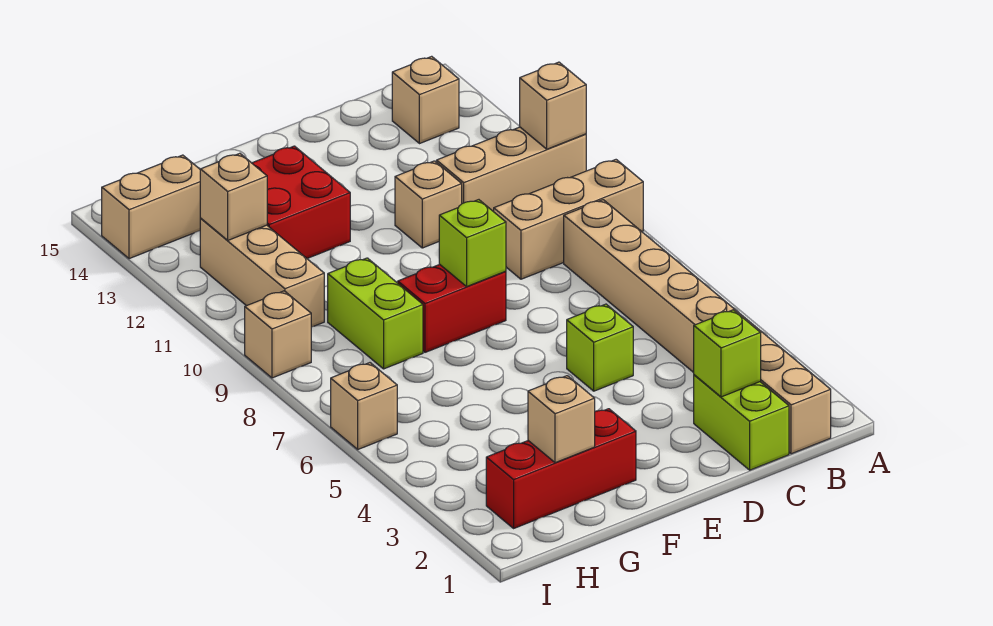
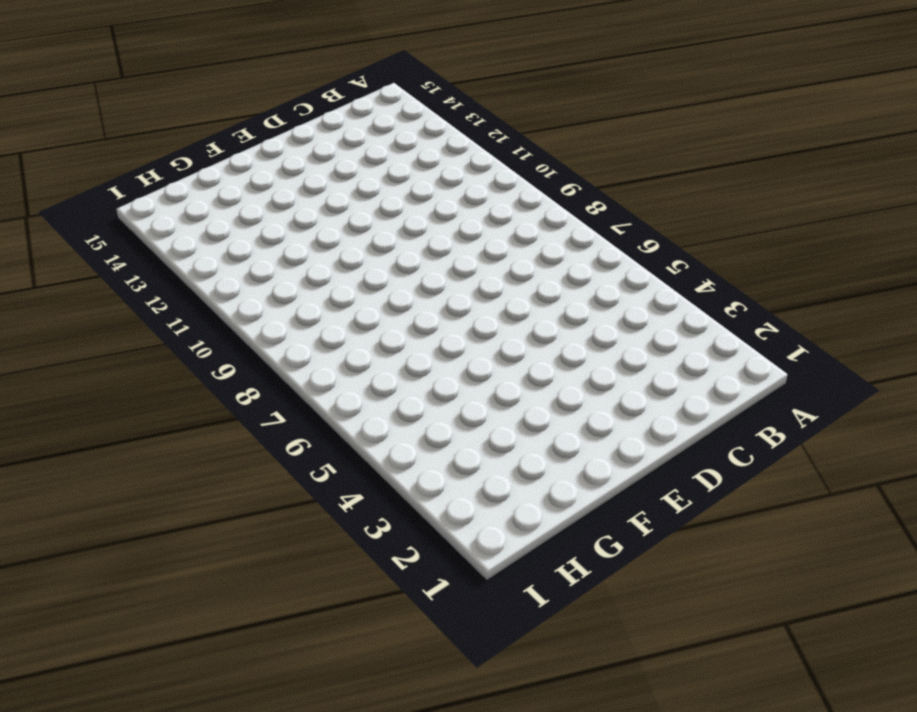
none -> tan brick A9:C9 level 1
none -> tan brick A11:C11 level 1
none -> tan brick B1:B8 level 1

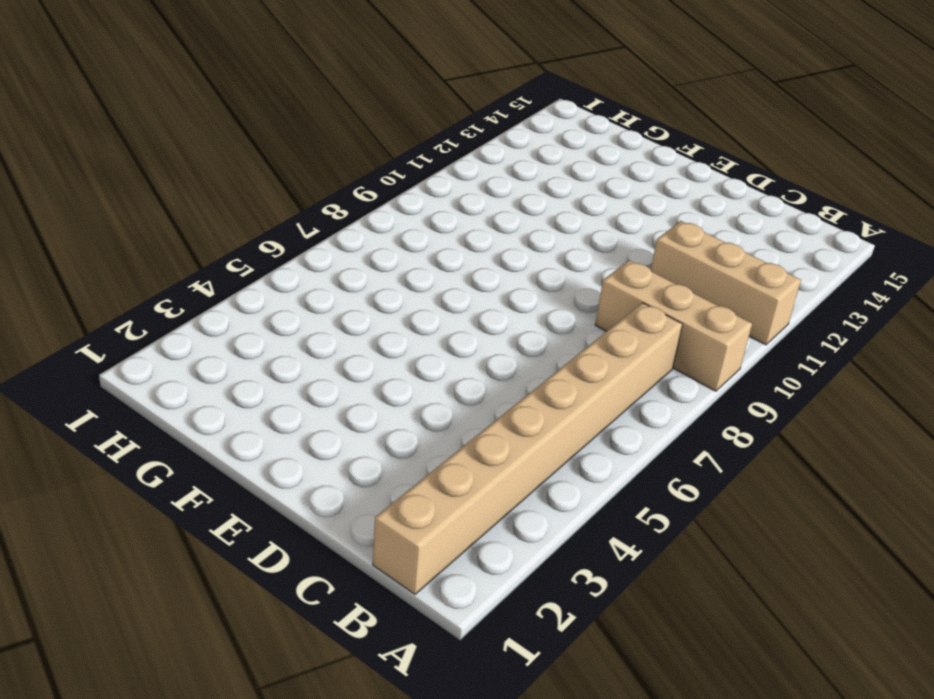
none -> tan brick B14 level 1
none -> lime brick C1:C2 level 1
none -> lime brick D5 level 1

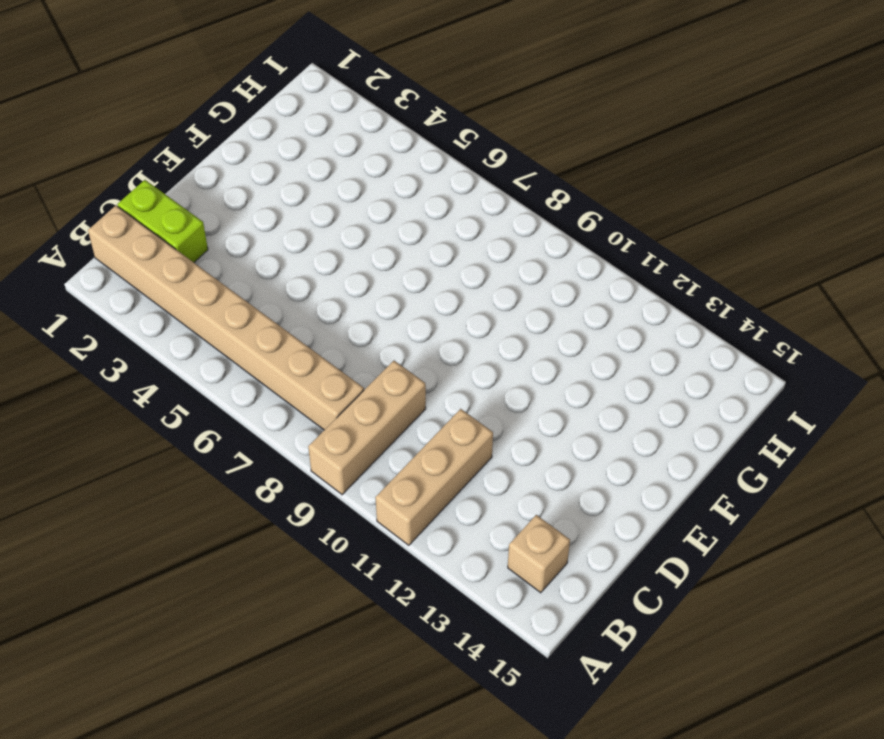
none -> lime brick D5 level 1
none -> tan brick D11 level 1
none -> red brick E8:F8 level 1

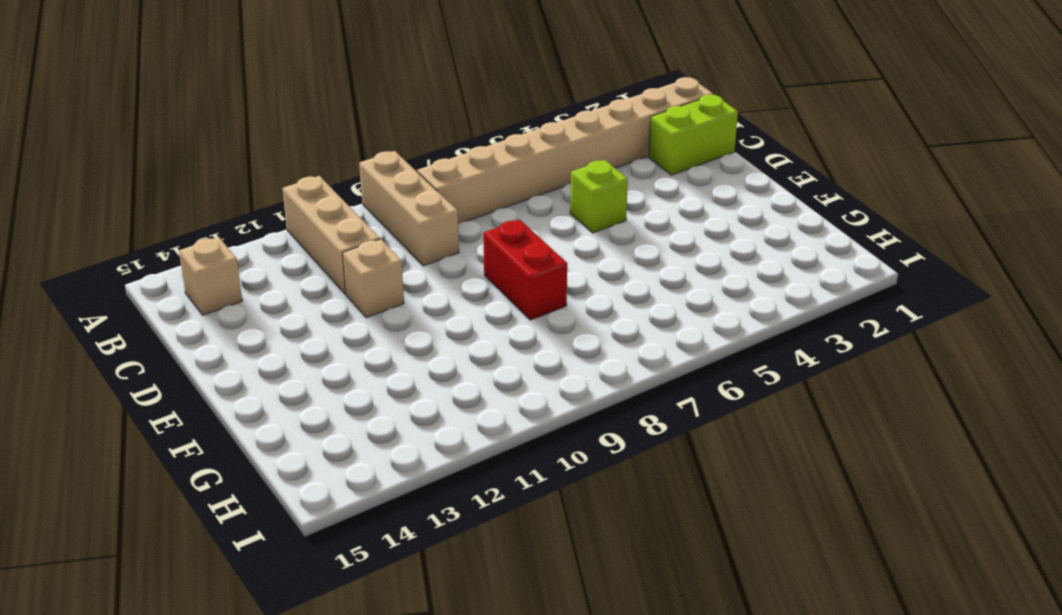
none -> red brick F2:H2 level 1
none -> red brick F12:G13 level 1
none -> lime brick G8:G9 level 1

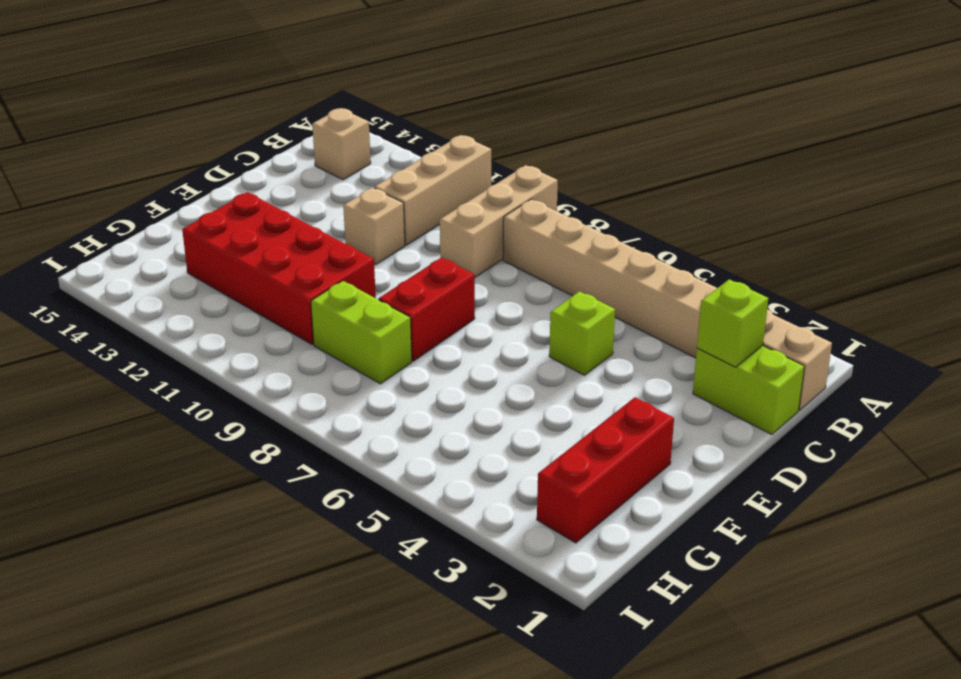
red brick F10:G13 level 1 -> red brick F12:G13 level 1
none -> tan brick H10:H12 level 1
none -> tan brick H14:I14 level 1
none -> tan brick I6 level 1

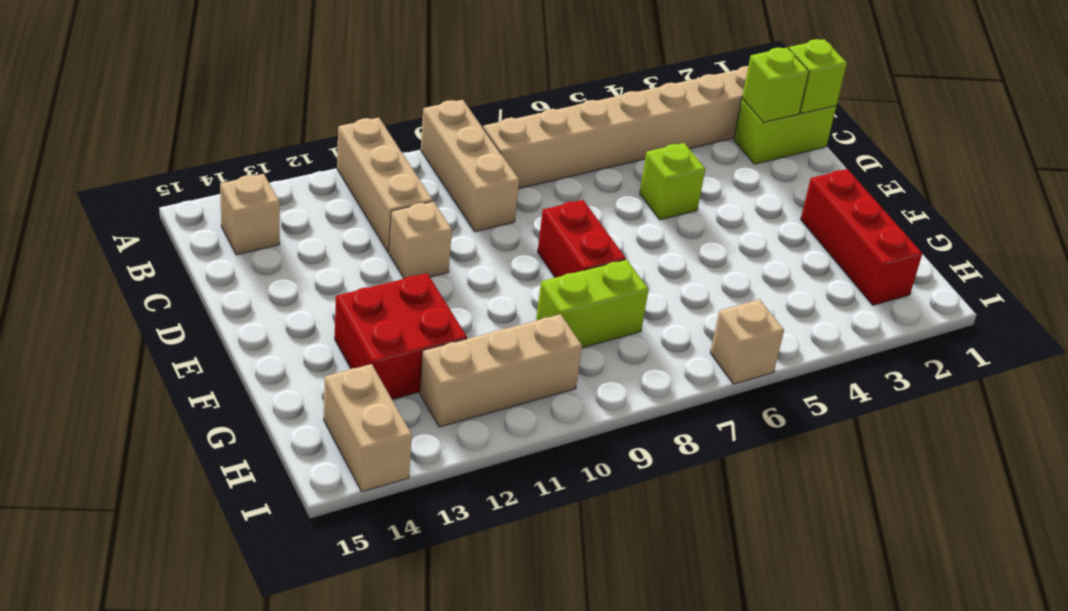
lime brick C1 level 2 -> lime brick E8 level 2
none -> tan brick I9 level 1
none -> tan brick A11 level 2
none -> tan brick G2 level 2

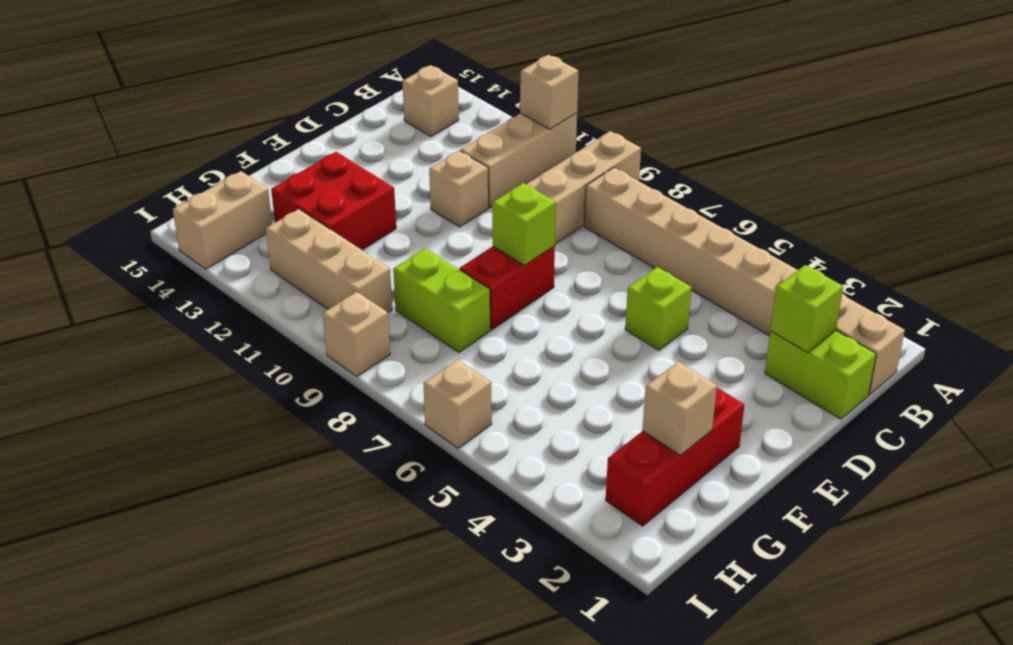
none -> tan brick H12 level 2

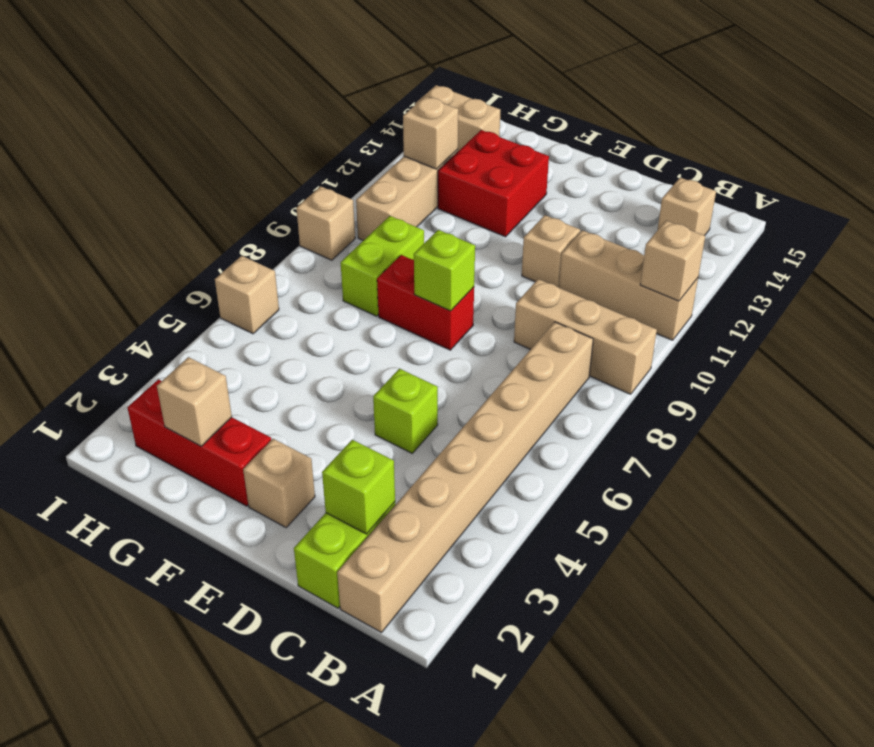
tan brick E2 level 1 -> none

